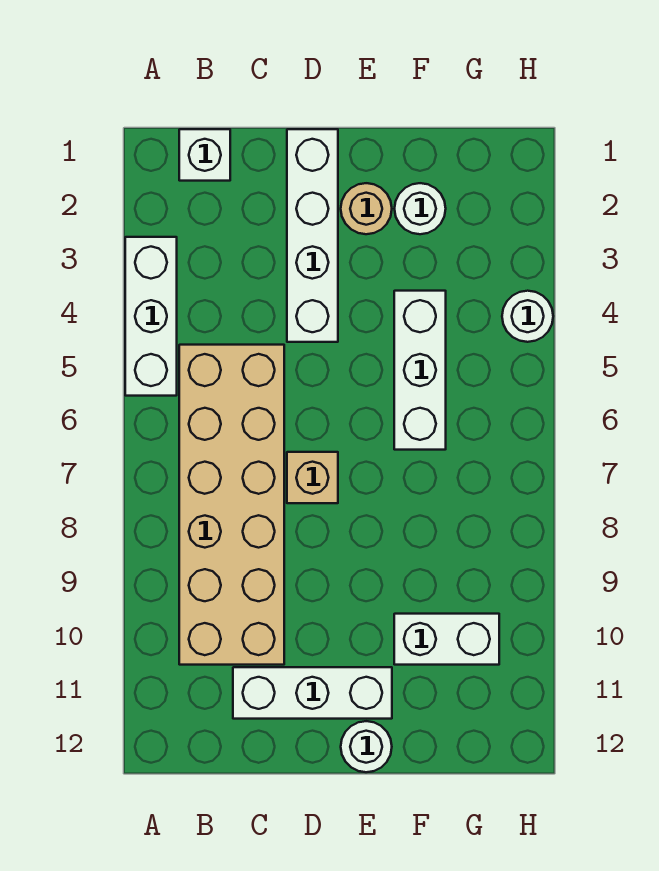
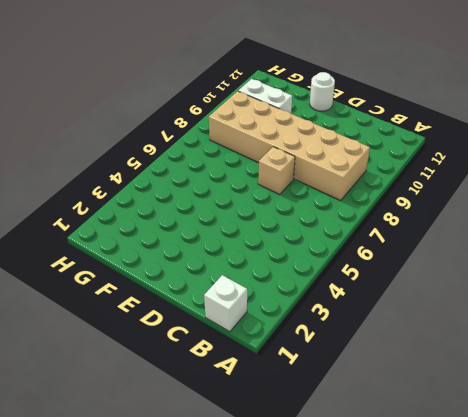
tan brick B8:G9 level 1 -> tan brick B5:C10 level 1
none -> white brick A3:A5 level 1
none -> white brick C11:E11 level 1
none -> white brick D1:D4 level 1

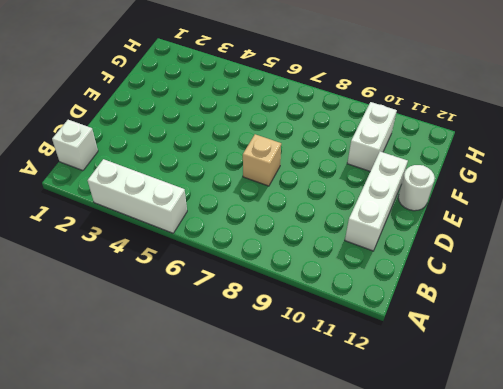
none -> tan brick B5:C10 level 1
none -> white brick D1:D4 level 1
none -> tan round brick E2 level 1

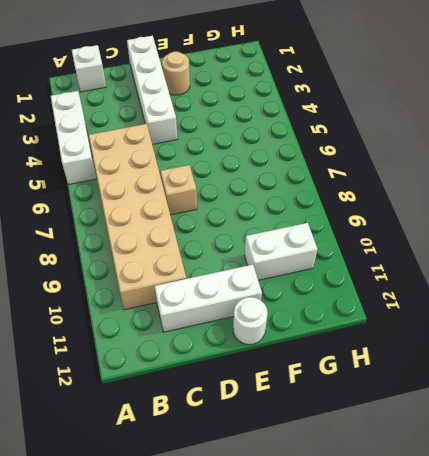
none -> white round brick F2 level 1
none -> white brick F4:F6 level 1
none -> white round brick H4 level 1

